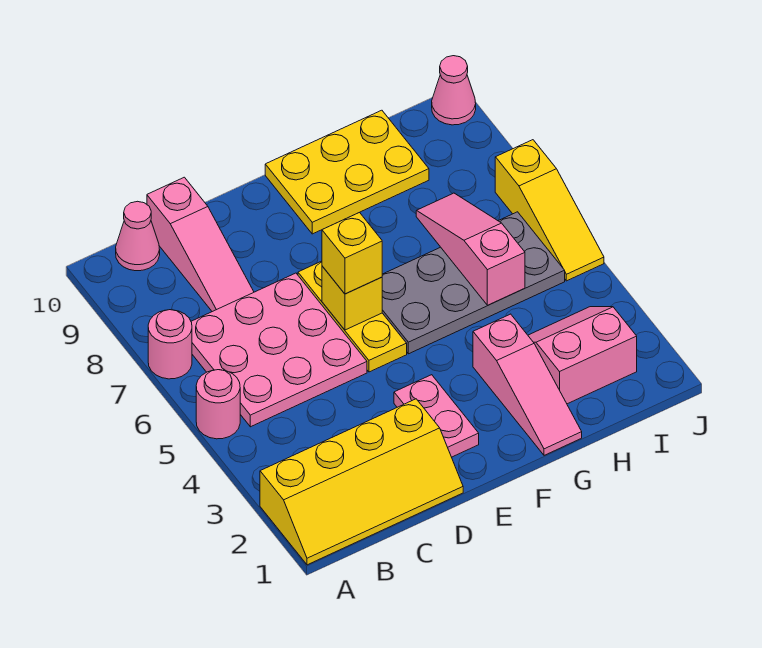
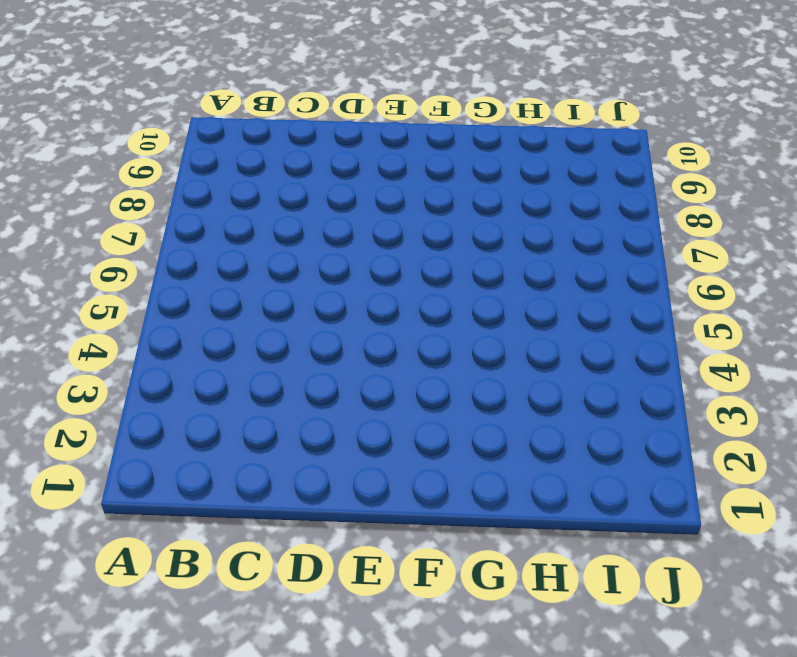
none -> yellow slope A1:D2 level 1 top 2
none -> pink round brick A5 level 1
none -> pink round brick A7 level 1

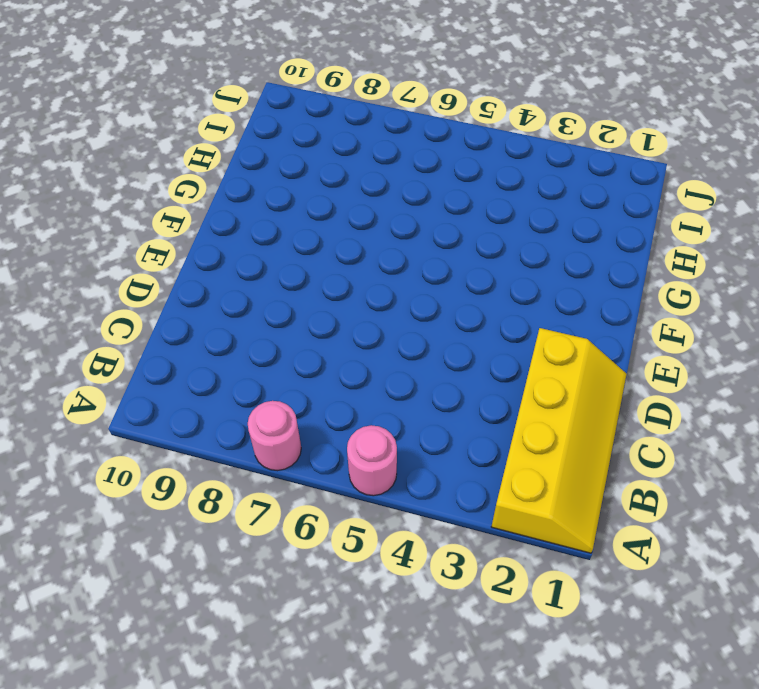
none -> pink plate B5:D7 level 1
none -> pink cone B10 level 1
none -> pink slope C8:C10 level 1 top 10

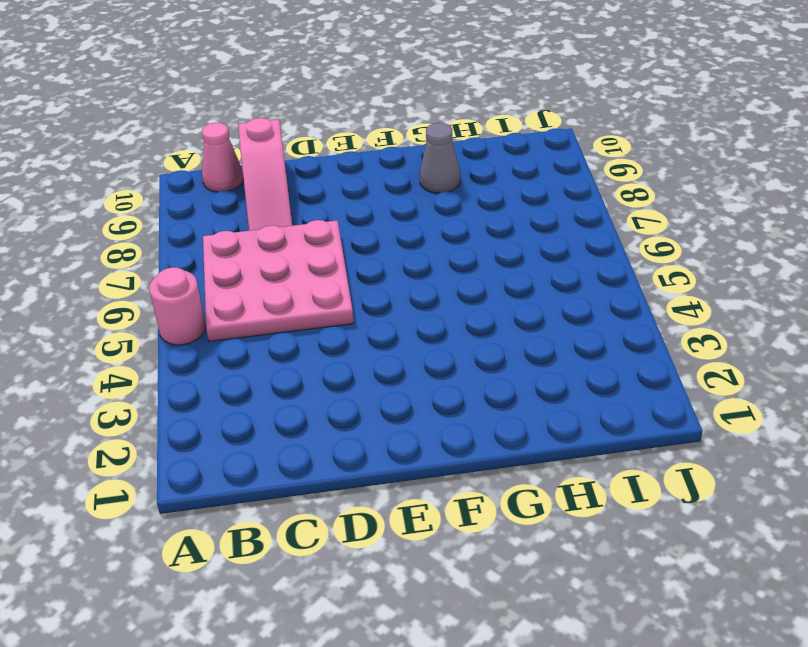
grey cone G9 level 1 -> yellow plate F9:H10 level 1
none -> yellow slope A1:D2 level 1 top 2
none -> pink round brick A7 level 1
none -> pink plate E2:E3 level 1

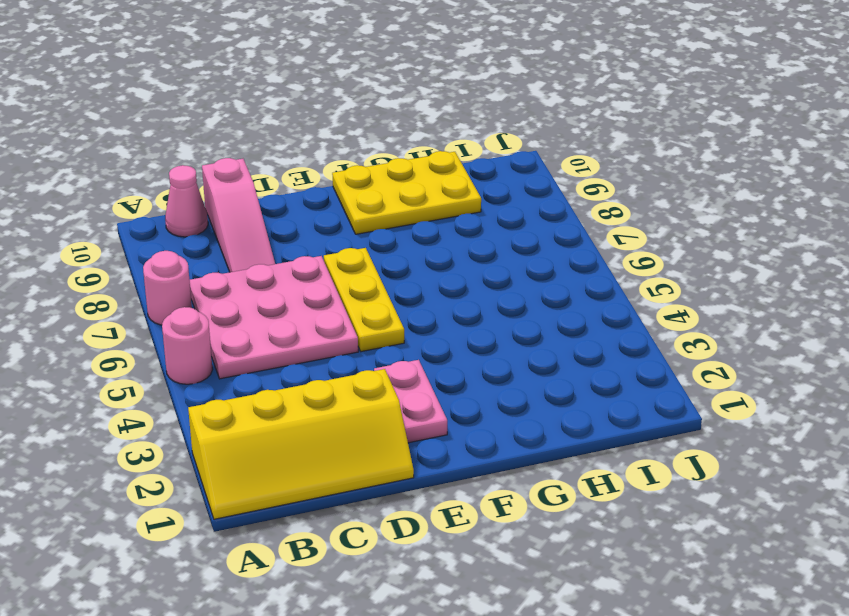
none -> grey plate F5:I6 level 1
none -> pink slope G1:G3 level 1 top 3
none -> pink slope H2:I3 level 1 top 2

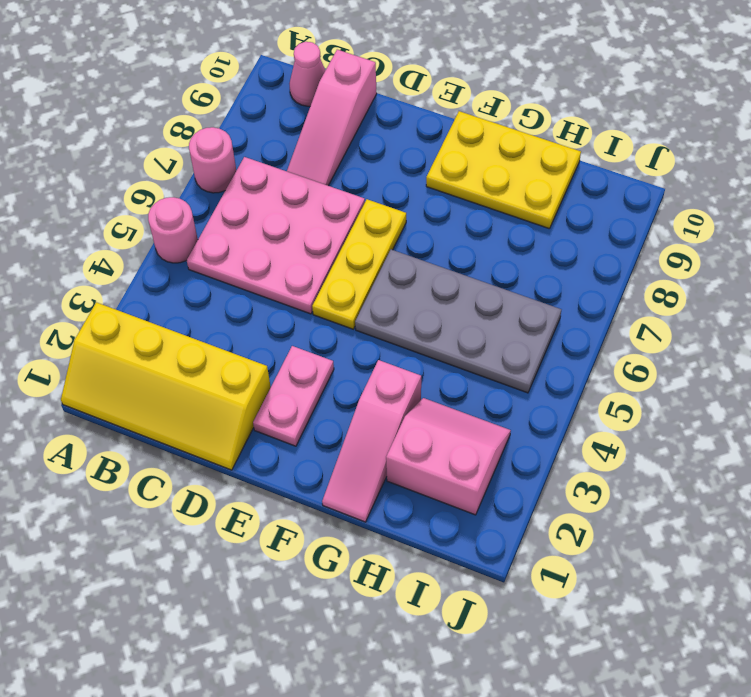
none -> yellow slope J5:J7 level 1 top 7
none -> pink cone J10 level 1
none -> yellow brick E6 level 2

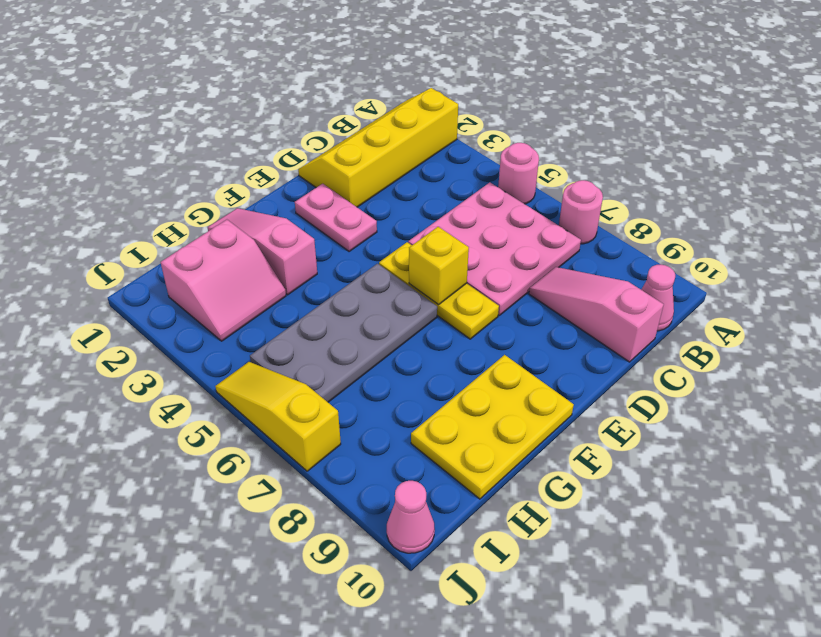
none -> pink slope H5:H7 level 2 top 5
none -> yellow brick E6 level 3

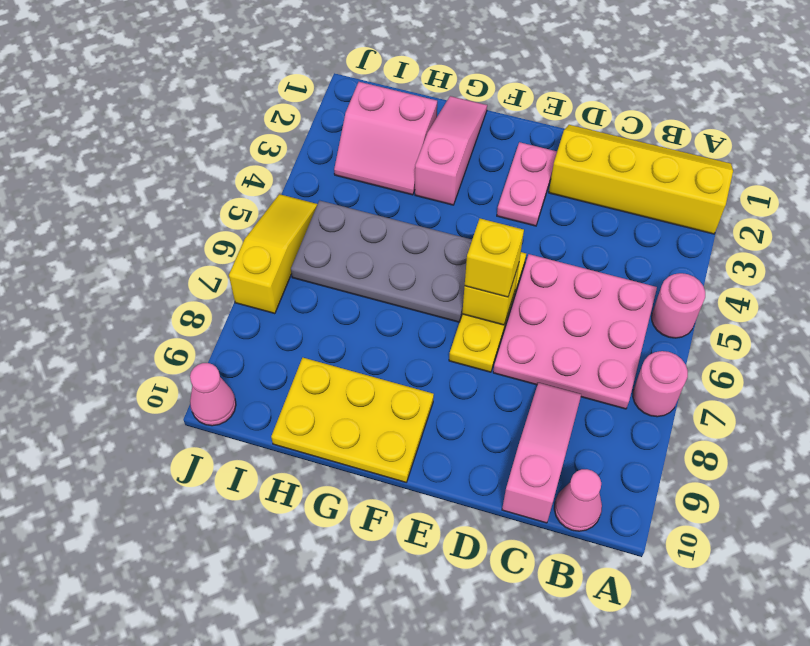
none -> pink slope H5:H7 level 2 top 5

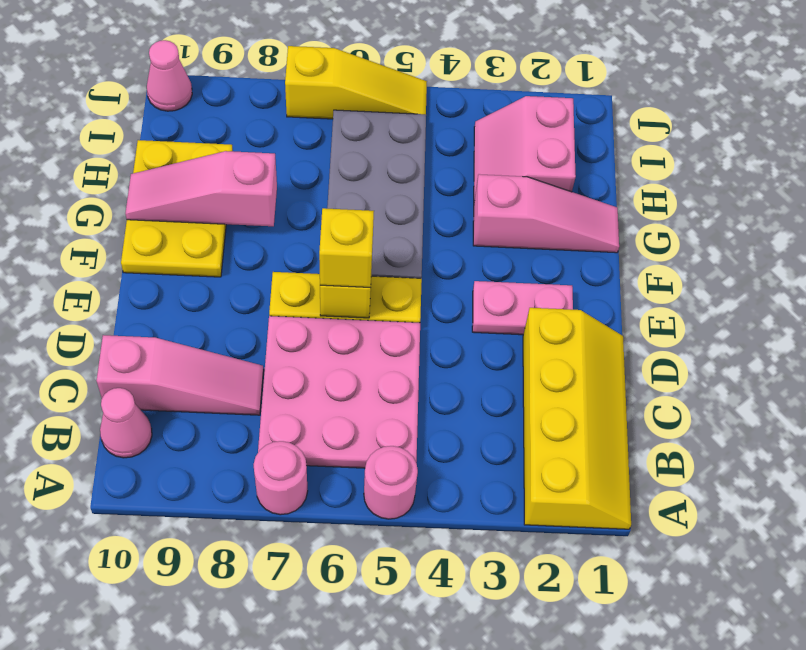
pink slope G8:G10 level 2 top 8 -> pink slope H5:H7 level 2 top 5

